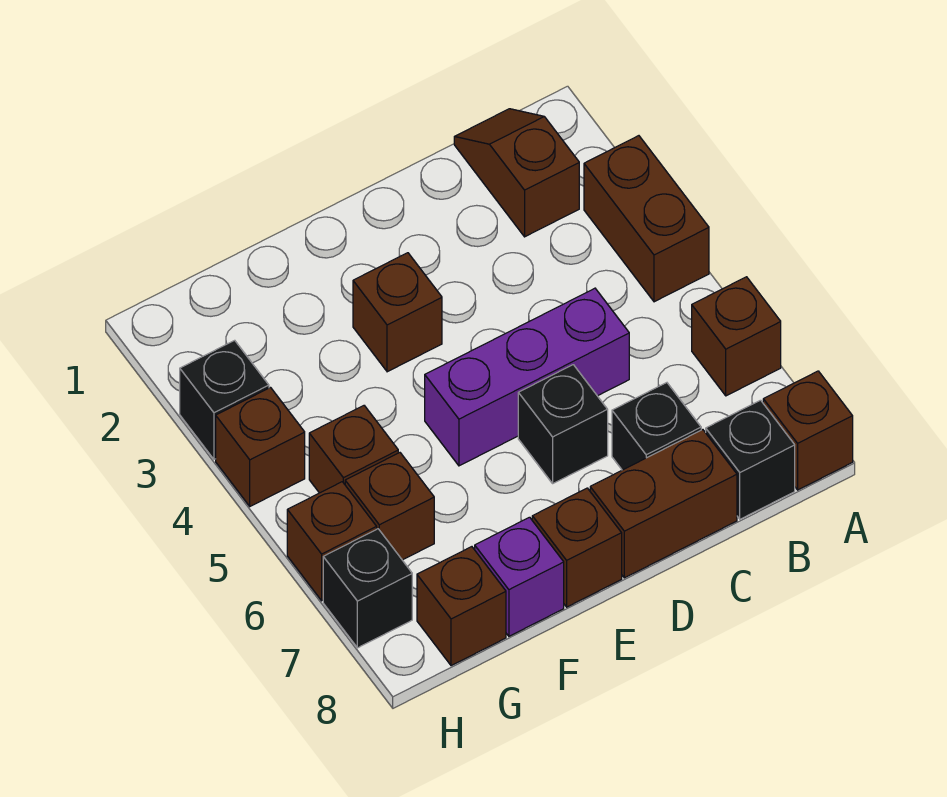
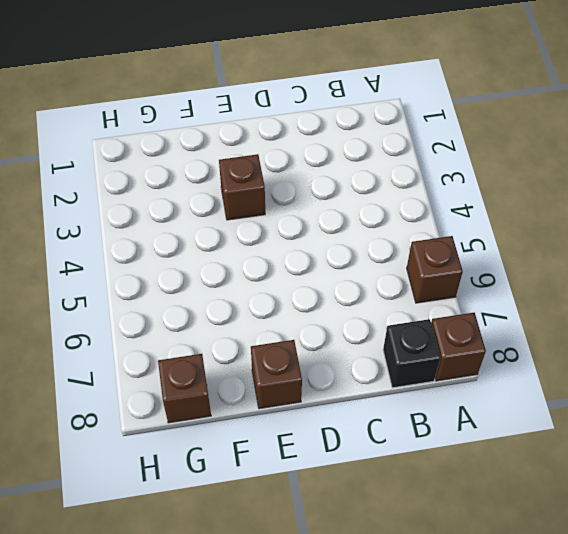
none -> brown brick A3:A4 level 1
none -> brown slope B1:B2 level 1 top 2
none -> purple brick C5:E5 level 1

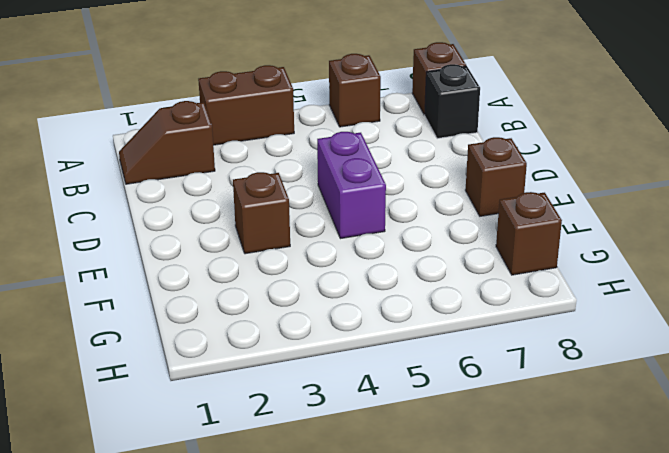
purple brick D5:E5 level 1 -> purple brick C5:E5 level 1
none -> black brick C7 level 1
none -> brown brick C8:D8 level 1
none -> black brick D6 level 1

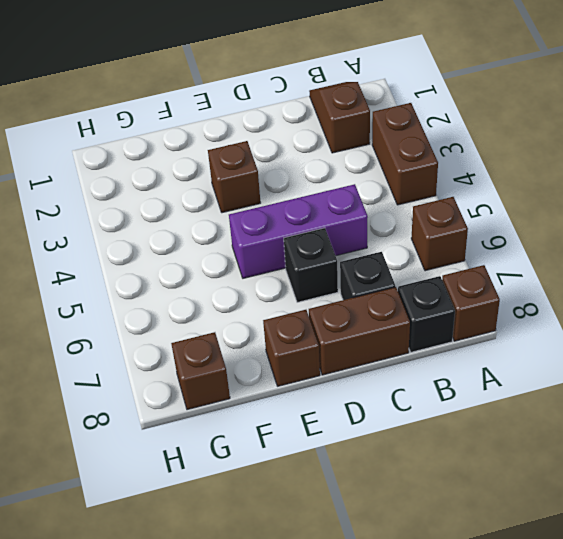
none -> purple brick F8 level 1
none -> brown brick G5 level 1
none -> brown brick G6 level 1

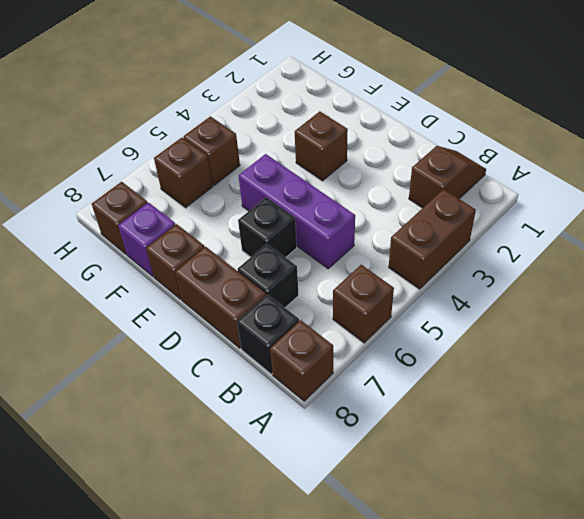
none -> black brick H3 level 1
none -> brown brick H4 level 1
none -> brown brick H6 level 1

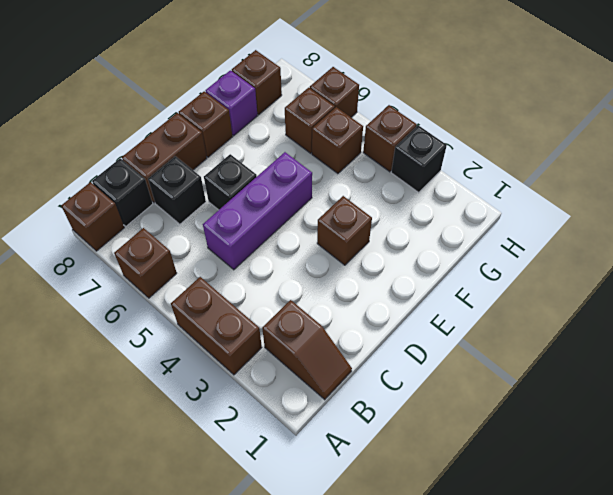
none -> black brick H7 level 1

